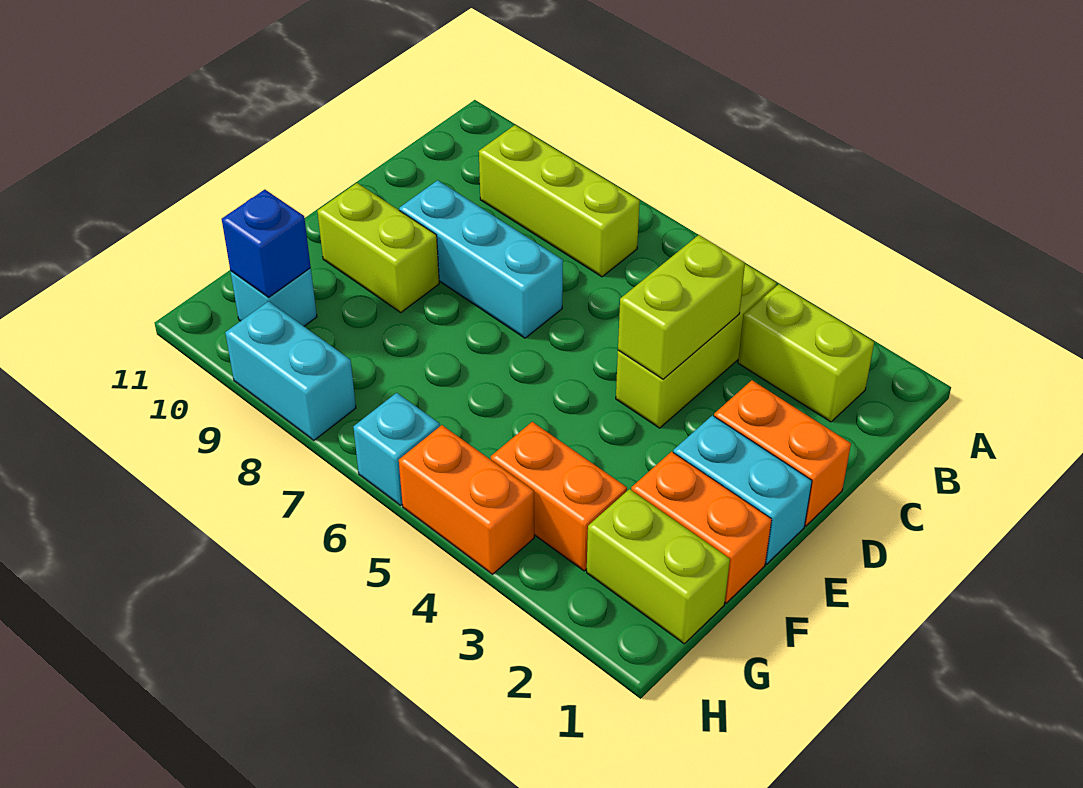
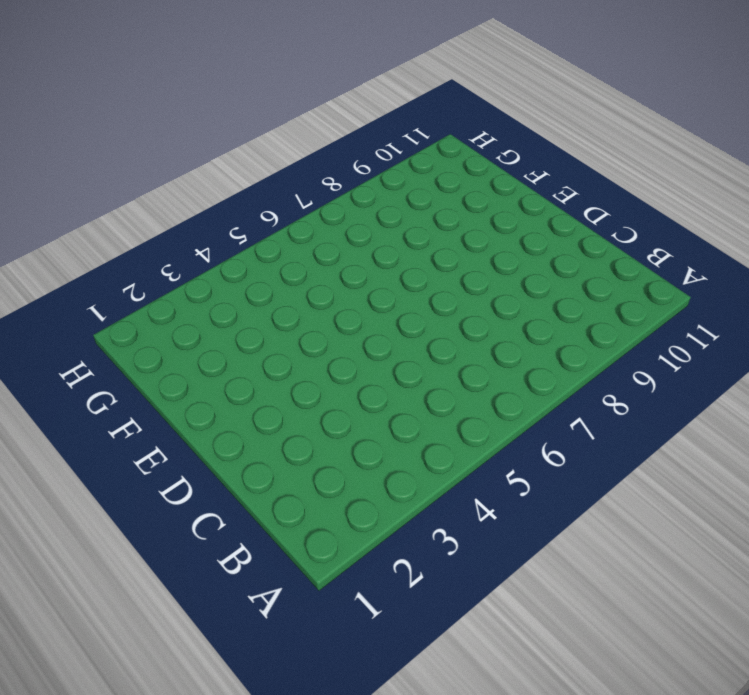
none -> lime brick B2:B3 level 1
none -> lime brick B4:D4 level 1
none -> lime brick B7:B9 level 1

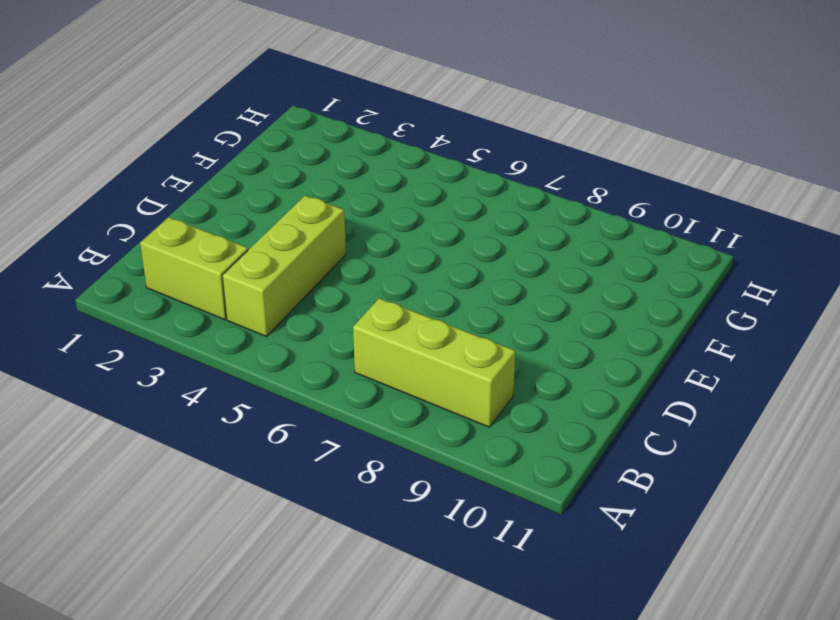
none -> orange brick D1:D2 level 1
none -> cyan brick D7:D9 level 1
none -> cyan brick E1:E2 level 1

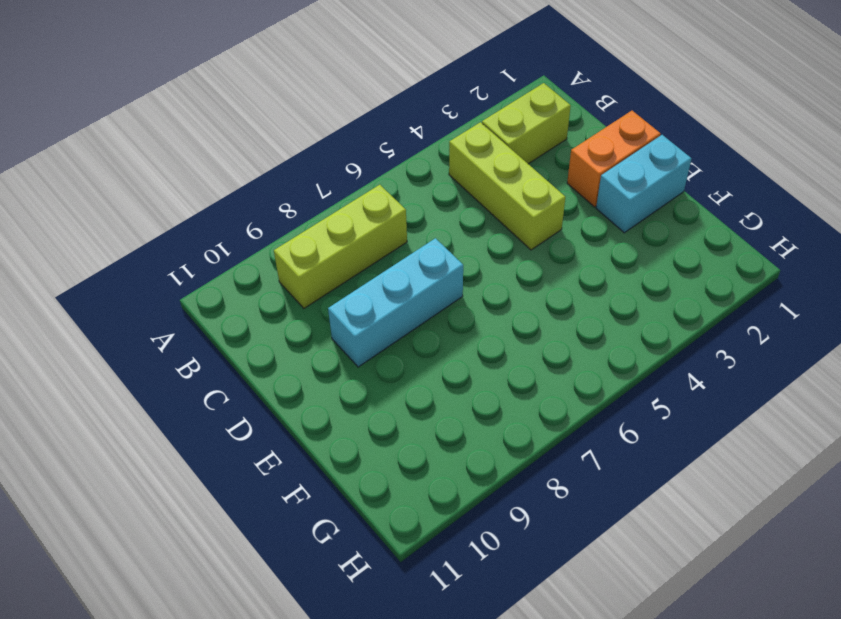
none -> lime brick E9:E10 level 1
none -> orange brick F1:F2 level 1
none -> lime brick G1:G2 level 1

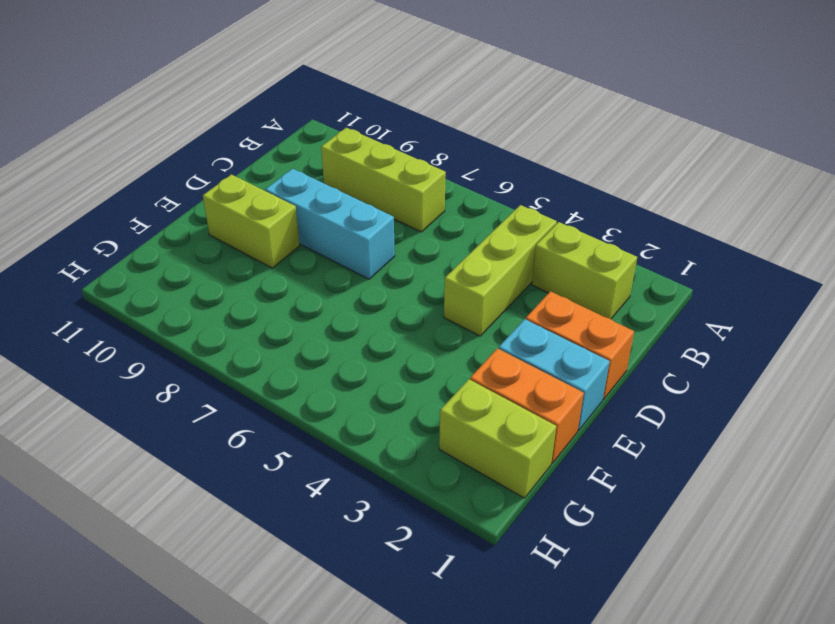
none -> orange brick G3:G4 level 1
none -> cyan brick G10 level 1
none -> orange brick H4:H5 level 1

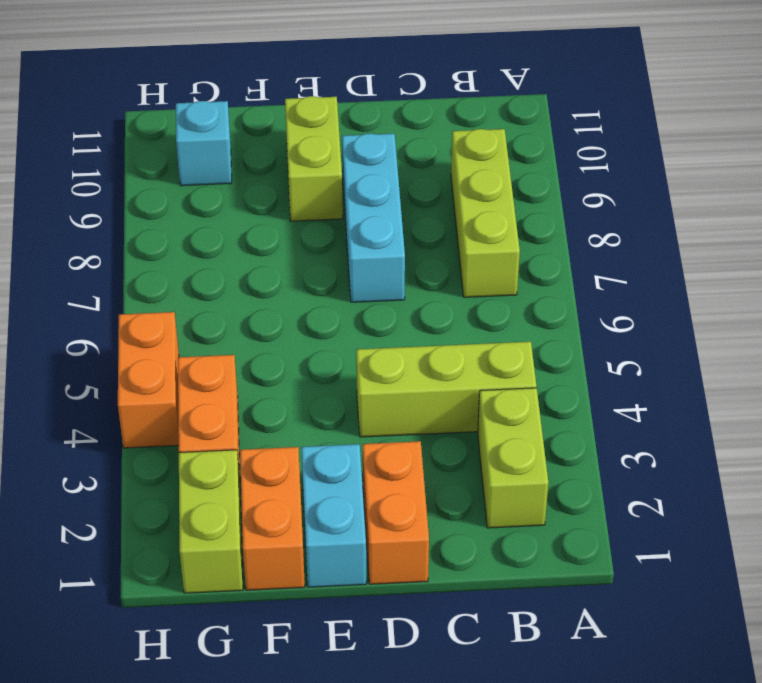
none -> cyan brick H6 level 1
none -> cyan brick H8:H9 level 1
none -> lime brick C4:D4 level 2

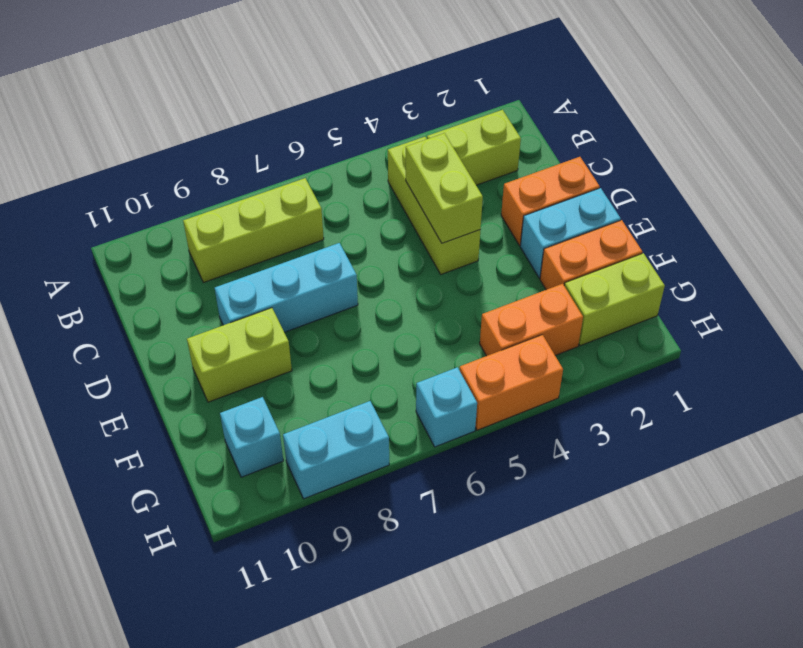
none -> blue brick G10 level 2

